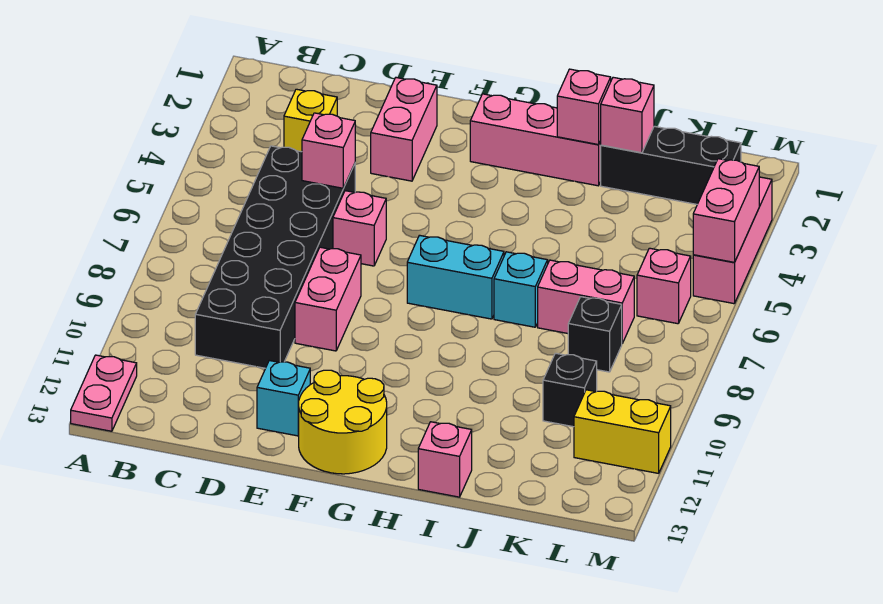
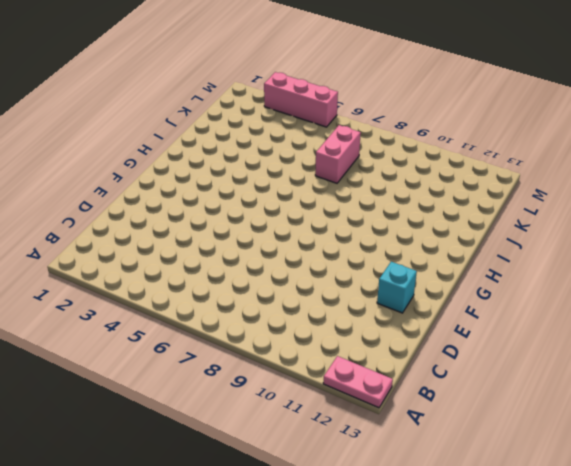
none -> yellow brick C3 level 1
none -> black brick C5:D10 level 1
none -> pink brick E2:E3 level 1

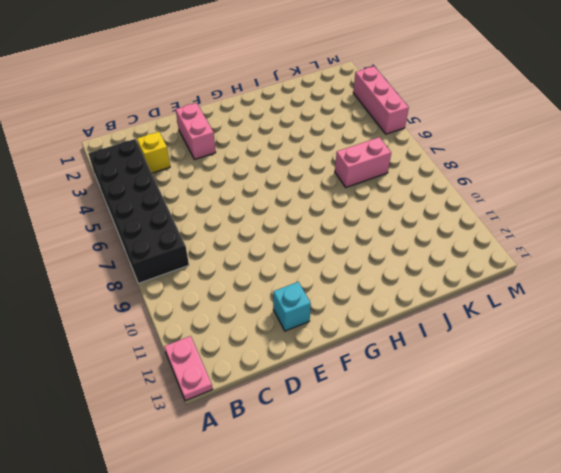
black brick A3:B8 level 1 -> black brick C5:D10 level 1
none -> pink brick E6 level 1
none -> pink brick E8:E9 level 1
none -> yellow round brick F12:G13 level 1

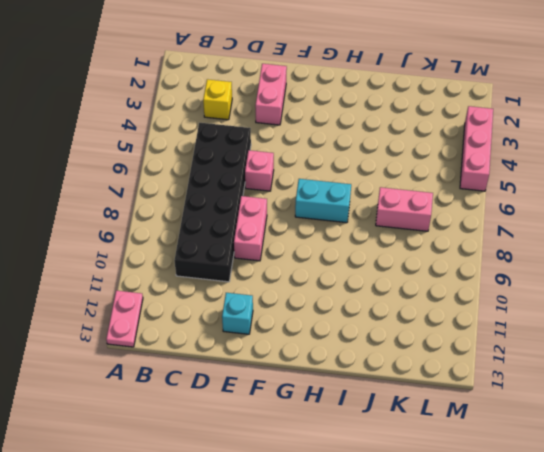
none -> yellow round brick F12:G13 level 1
none -> pink brick G2:I2 level 1
none -> cyan brick I7 level 1

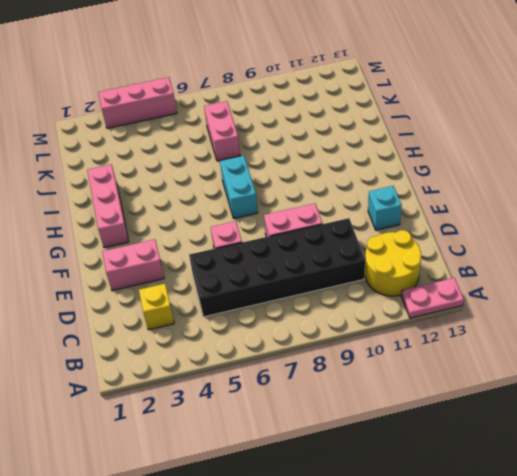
yellow round brick B11:C12 level 1 -> yellow round brick F12:G13 level 1
none -> cyan brick I7 level 1
none -> pink brick I13 level 1
none -> black brick J2:L2 level 1

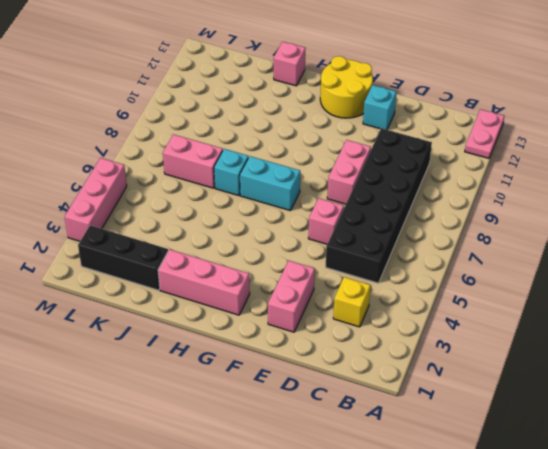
none -> black brick K8 level 1
none -> black brick K10 level 1
none -> pink brick L6 level 1

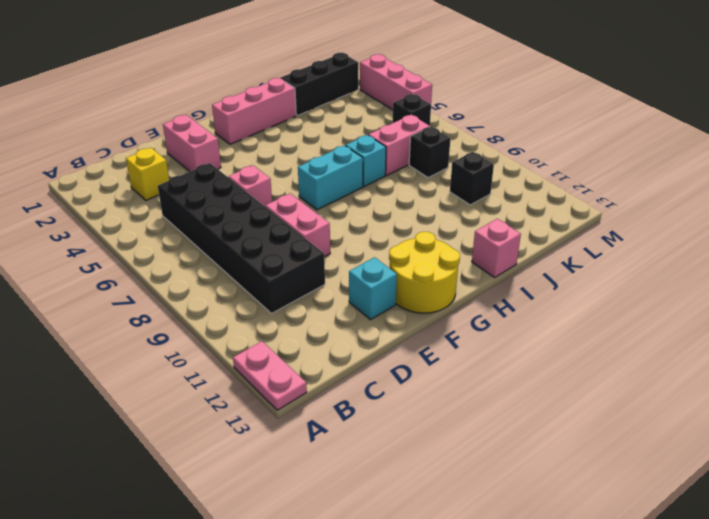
black brick L6 level 1 -> pink brick L6 level 1
none -> yellow brick L11:M11 level 1
none -> pink brick D5 level 2
none -> pink brick I2 level 2

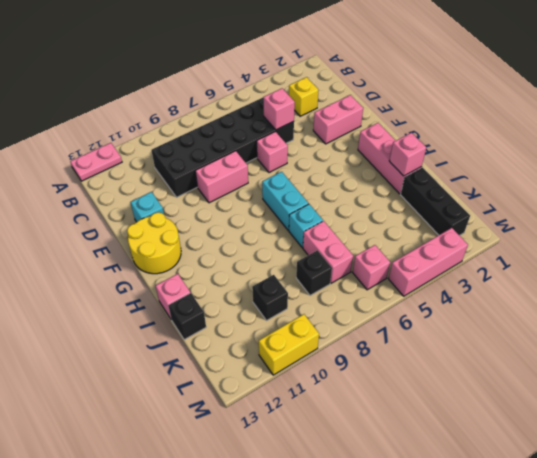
black brick J13 level 1 -> none
yellow brick M10:M11 level 1 -> yellow brick L11:M11 level 1
none -> pink brick J2 level 2
none -> pink brick M4:M5 level 2

